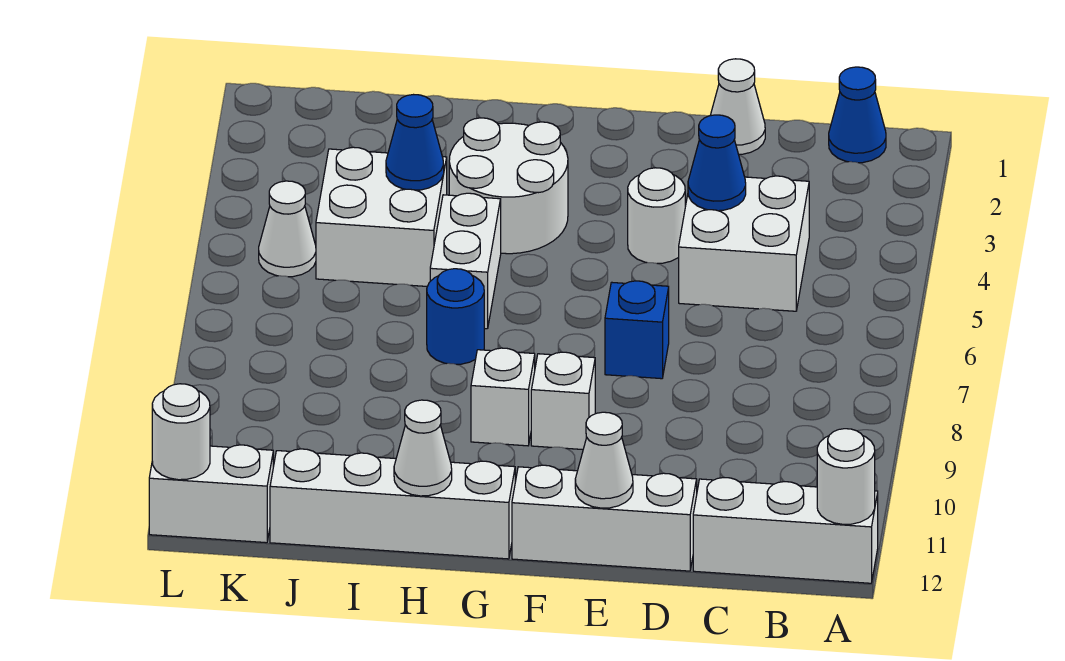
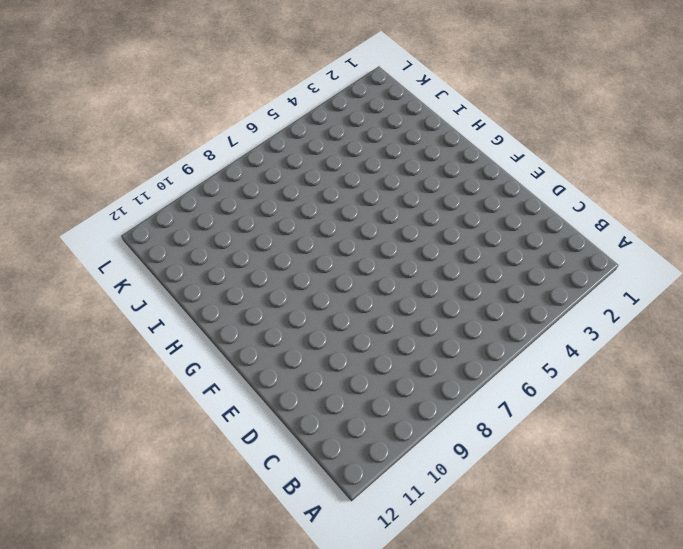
none -> white brick A12:C12 level 1
none -> blue cone B1 level 1
none -> white brick C4:D5 level 1

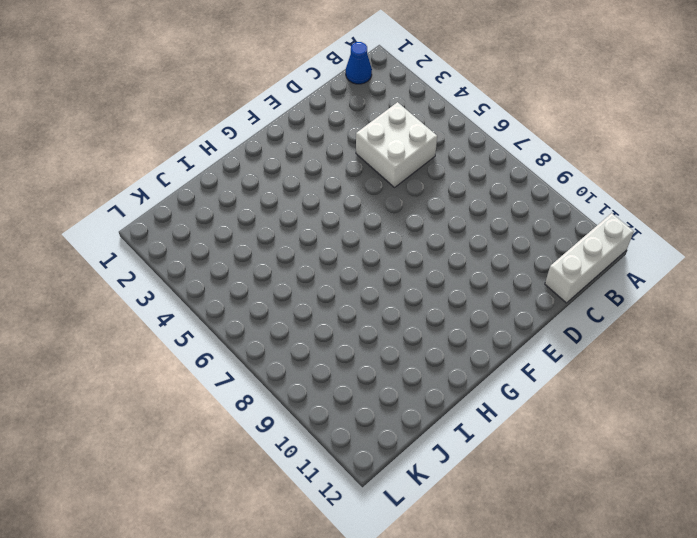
none -> white cone D1 level 1
none -> white brick D12:F12 level 1
none -> white round brick E4 level 1

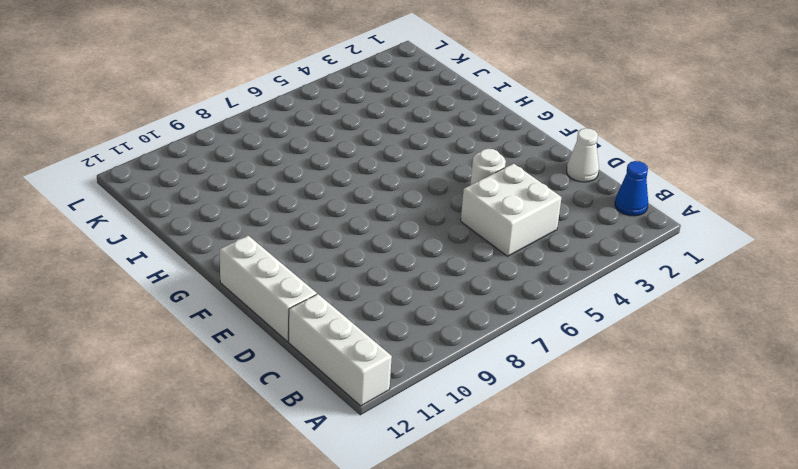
none -> blue brick E7 level 1
none -> white brick F9 level 1
none -> white round brick G3:H4 level 1

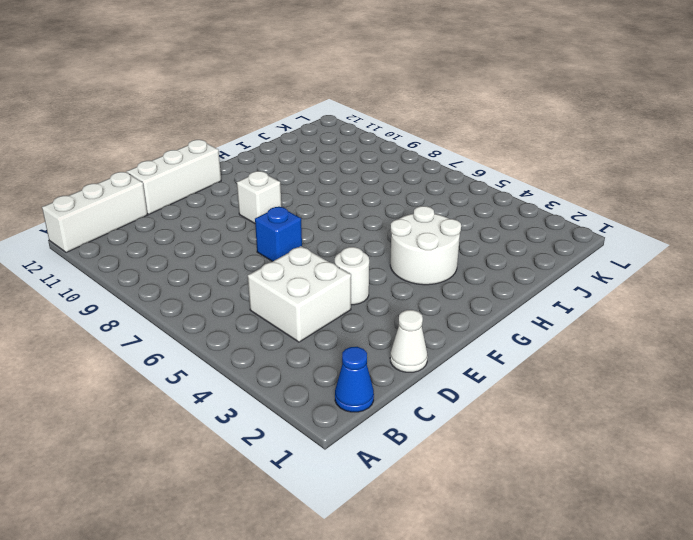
none -> white brick G9 level 1
none -> white brick G12:J12 level 1
none -> white brick H5:H6 level 1

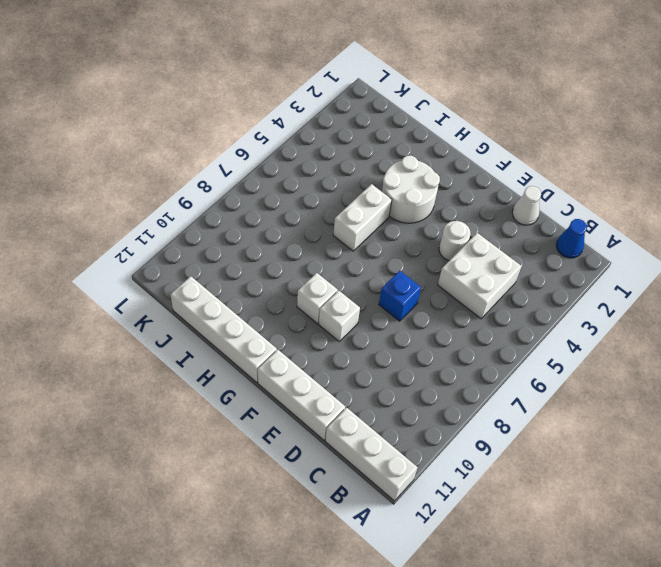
none -> blue round brick H7 level 1
none -> white brick I4:J5 level 1
none -> white cone K5 level 1

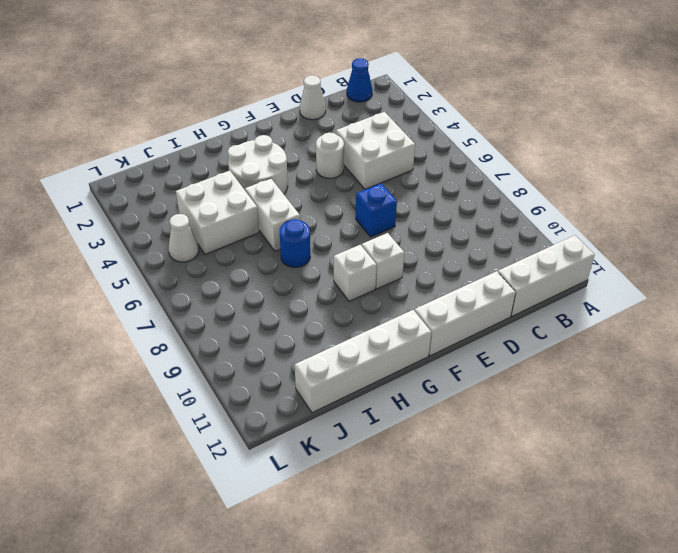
none -> white brick K12:L12 level 1
none -> white round brick A12 level 2
none -> blue cone D4 level 2

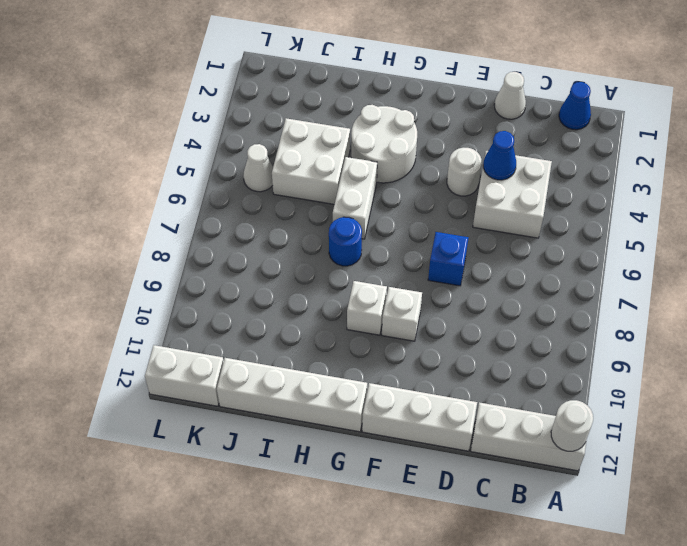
none -> white cone E12 level 2
none -> white cone H12 level 2
none -> blue cone I4 level 2

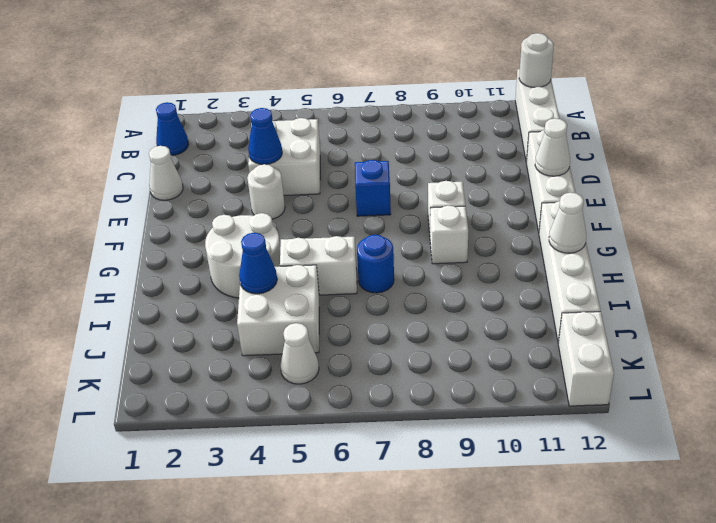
none -> white round brick L12 level 2

